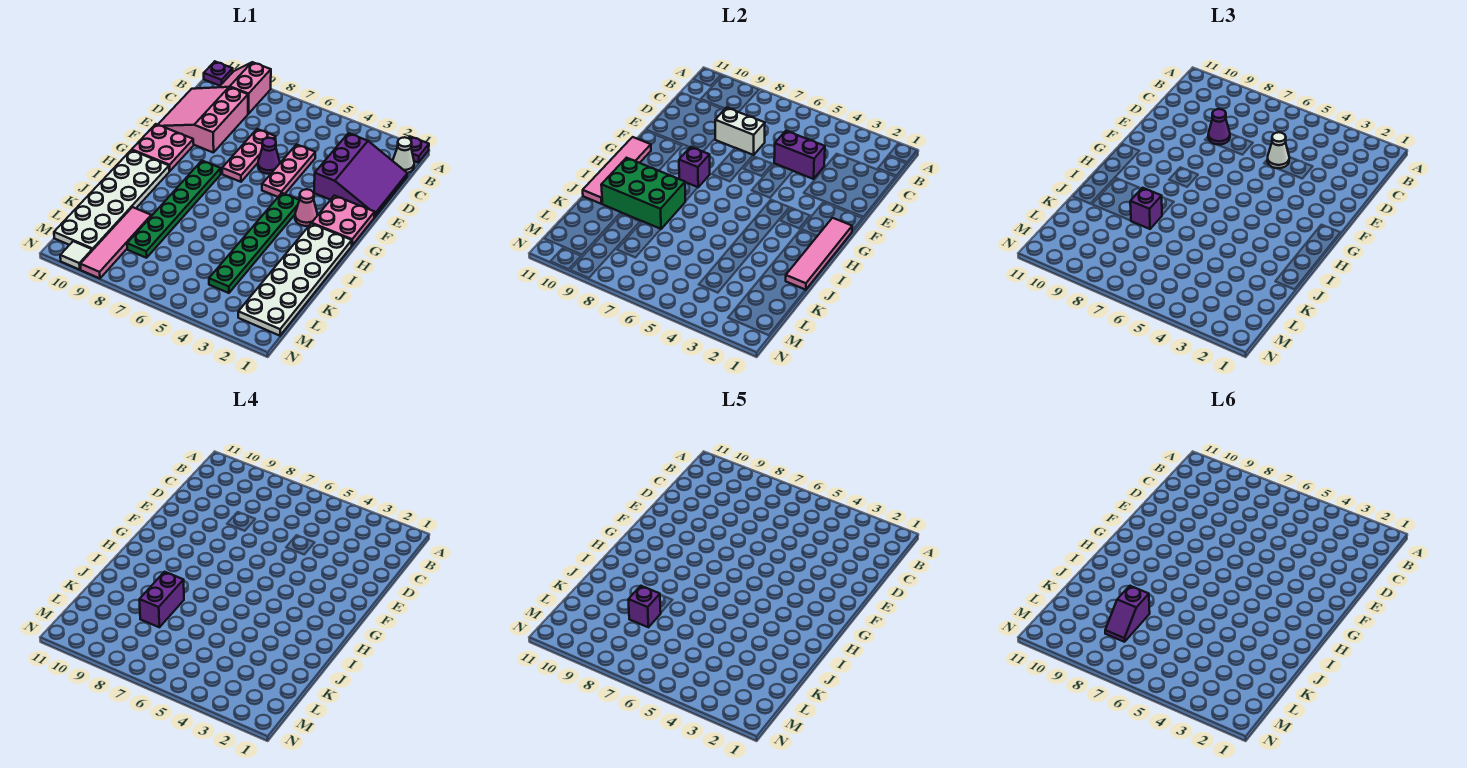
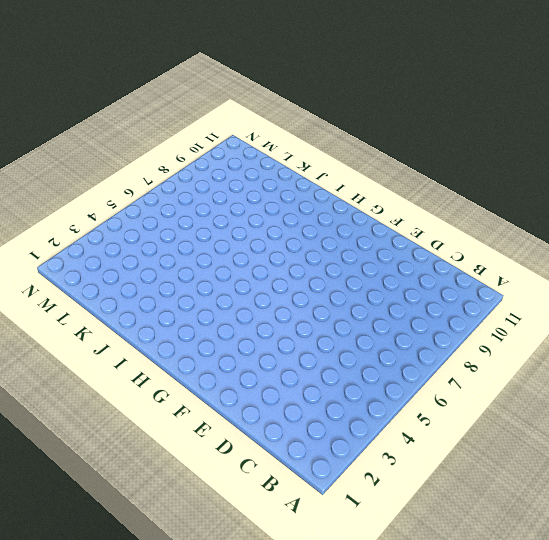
none -> purple plate A1 level 1
none -> pink slope A9:B10 level 1 top 9
none -> purple plate A11 level 1
none -> white cone B1 level 1

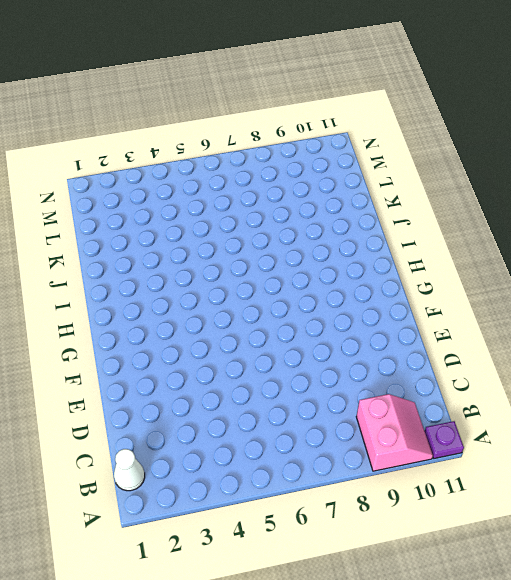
none -> purple plate A1 level 1
none -> purple slope C1:E3 level 1 top 3
none -> pink slope C9:E11 level 1 top 9
none -> pink plate D5:F5 level 1

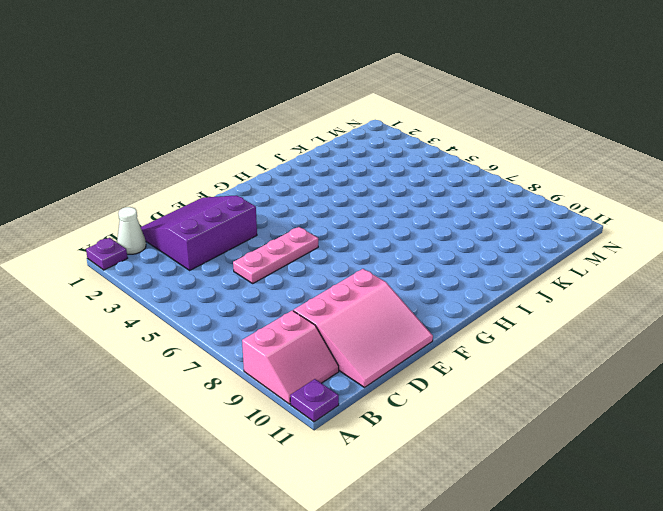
none -> pink plate D7:F7 level 1
none -> purple cone E6 level 1
none -> pink plate F1:G2 level 1
none -> pink plate F10:G11 level 1

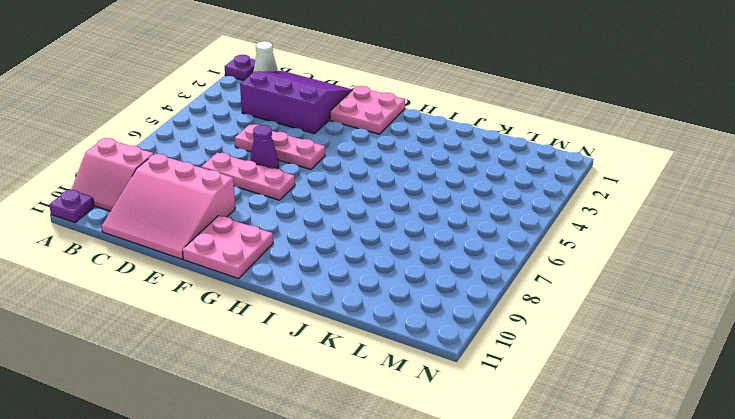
none -> pink cone G3 level 1
none -> green plate G4:L4 level 1
none -> green plate G8:L8 level 1
none -> white plate H1:M2 level 1

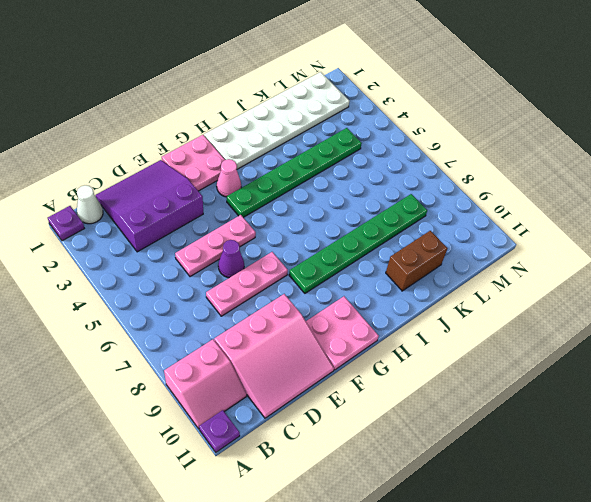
brown brick J10:K10 level 1 -> white plate H10:M11 level 1
none -> pink tile K9:N9 level 1
none -> white tile N10 level 1
none -> purple brick D4:D5 level 2
none -> white brick D7:D8 level 2

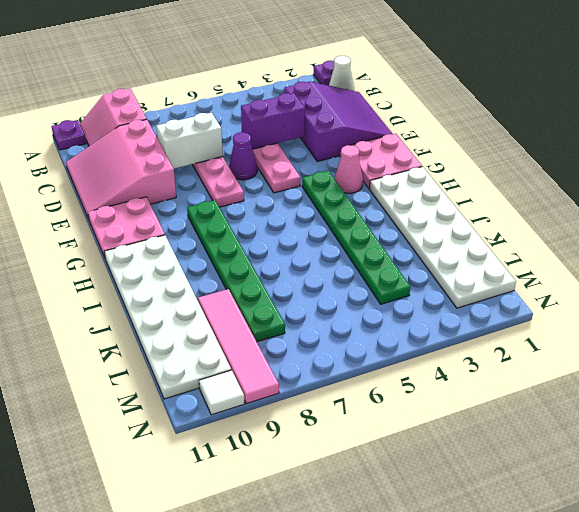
none -> pink tile G1:J1 level 2
none -> purple brick G8 level 2
none -> pink tile G11:J11 level 2
none -> green brick I8:J10 level 2

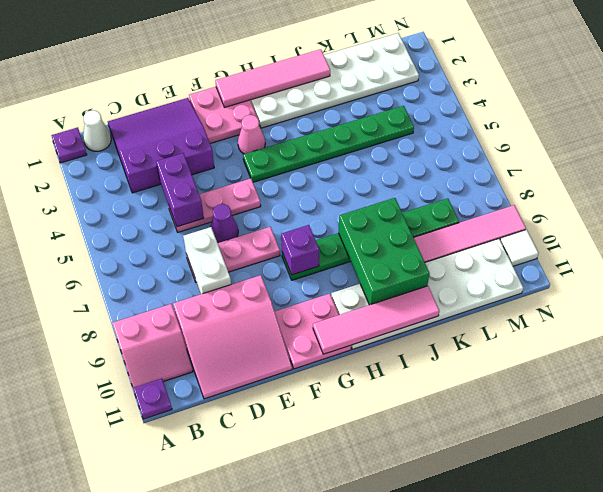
none -> white cone D5 level 3
none -> purple cone D8 level 3
none -> purple brick J8 level 3
none -> purple brick J8:K8 level 4

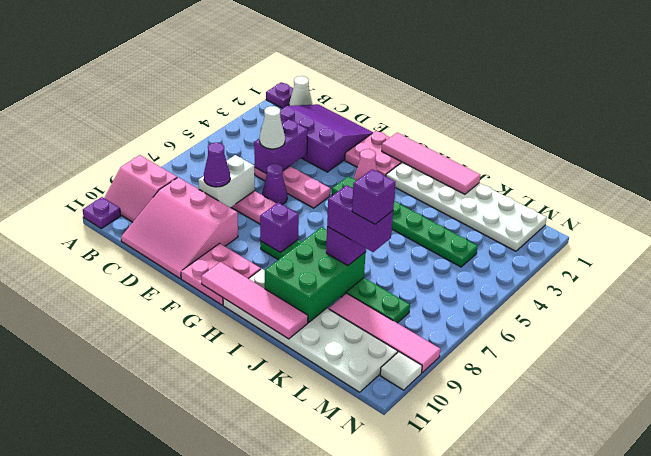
none -> purple slope K8:L8 level 6 top K

